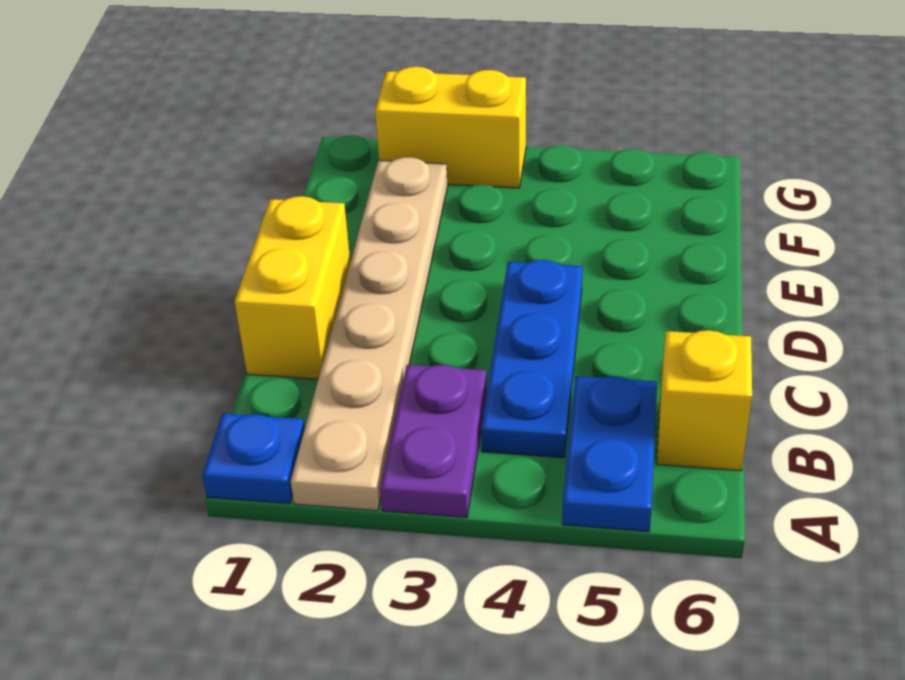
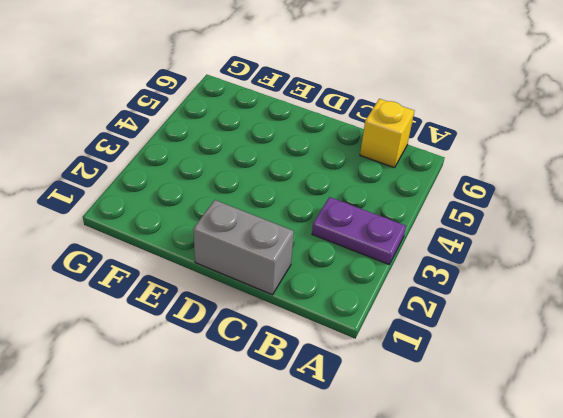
grey brick C1:D1 level 1 -> yellow brick C1:D1 level 1
none -> blue plate A1 level 1
none -> tan plate A2:F2 level 1

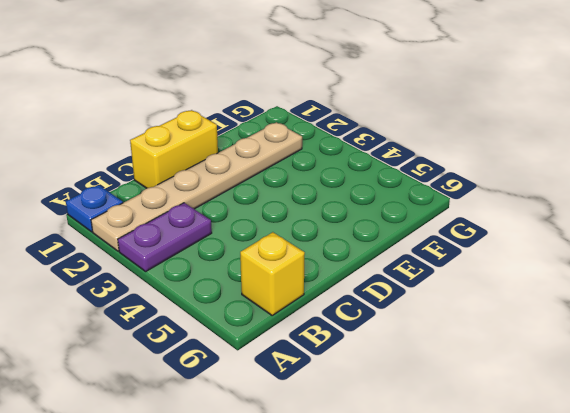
none -> blue plate A5:B5 level 1
none -> blue plate B4:D4 level 1

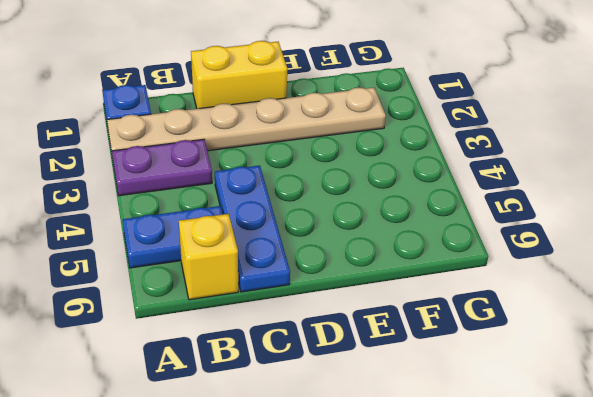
blue plate C4:C6 level 1 -> blue plate B4:D4 level 1
none -> yellow brick G2:G3 level 1

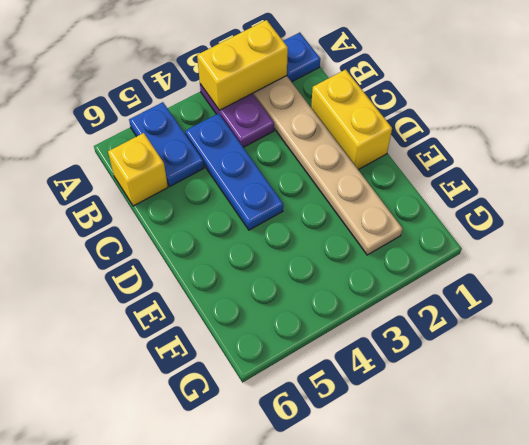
yellow brick A2:A3 level 2 -> yellow brick G2:G3 level 1

